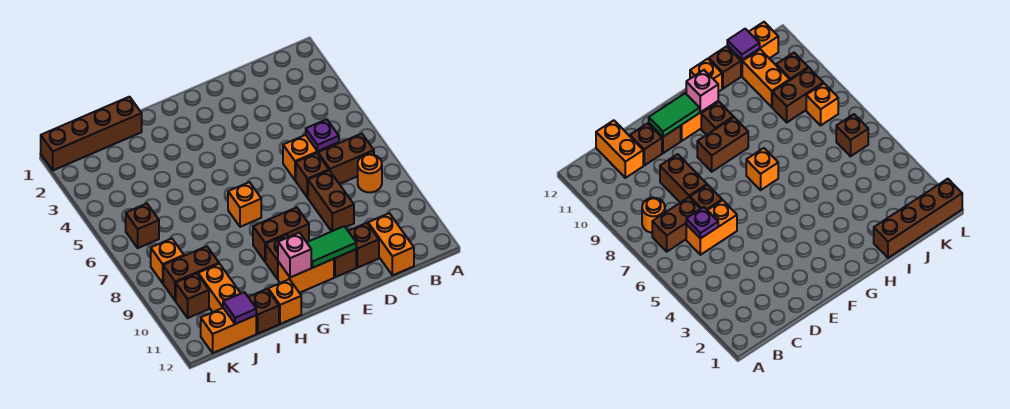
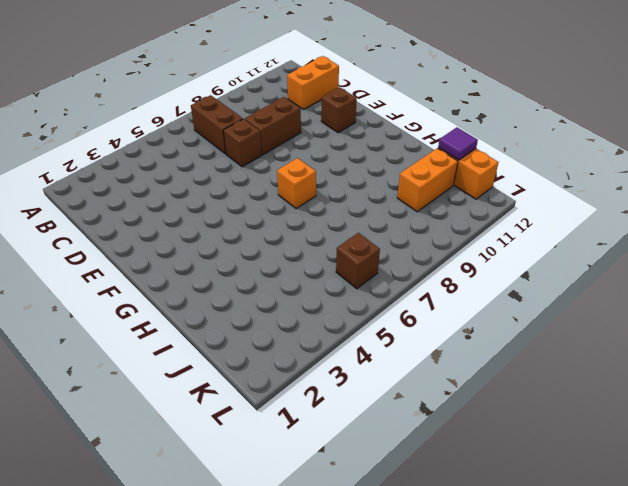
none -> orange round brick B8 level 1
none -> orange brick C6:D6 level 1
none -> brown brick D11 level 1

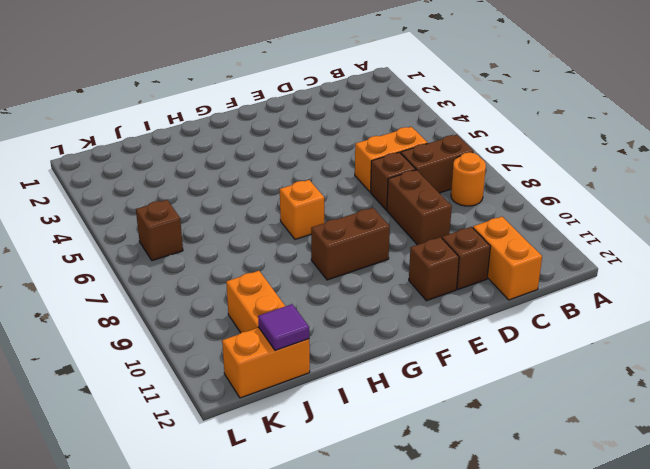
none -> orange brick F11:G11 level 1
none -> brown brick G10 level 1
none -> orange brick H12 level 1

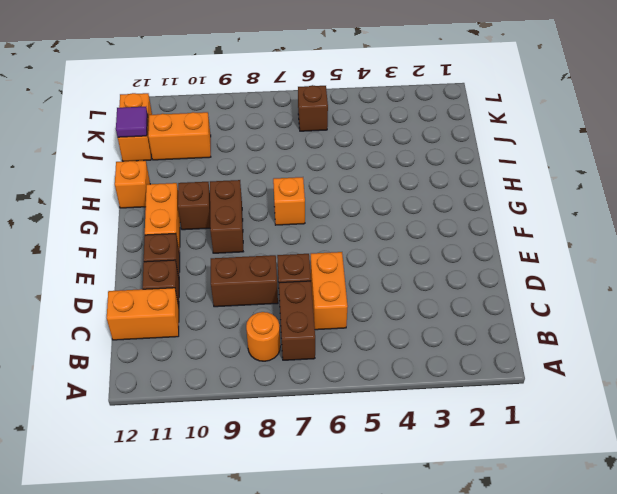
none -> brown brick I1:L1 level 1
none -> brown brick I12 level 1
none -> brown brick J9:K9 level 1

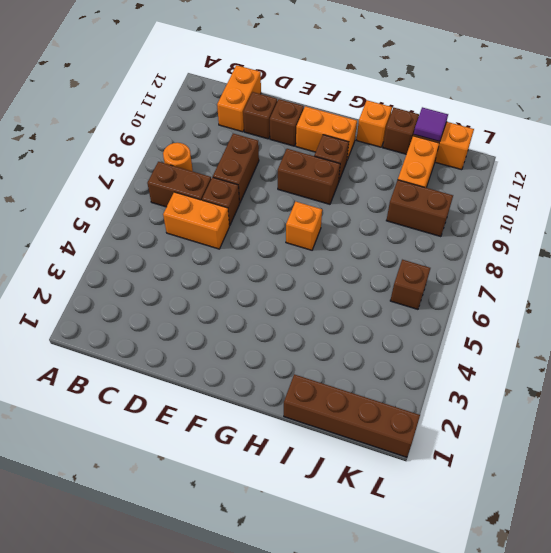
none -> orange brick K8 level 1
none -> brown brick K10 level 1
none -> purple plate C6 level 2

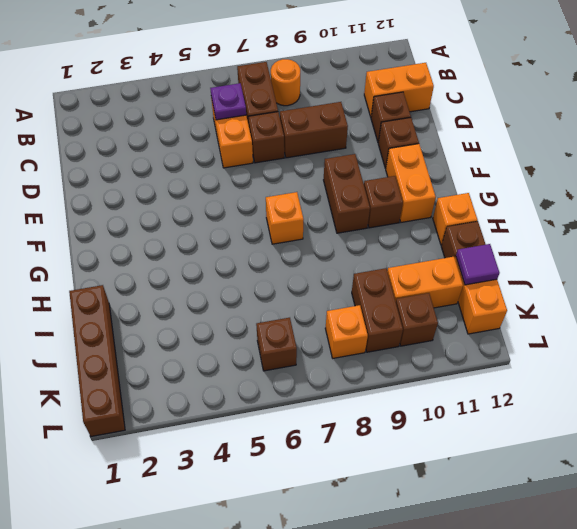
none -> green tile E11:F11 level 2
none -> pink brick G11 level 2

